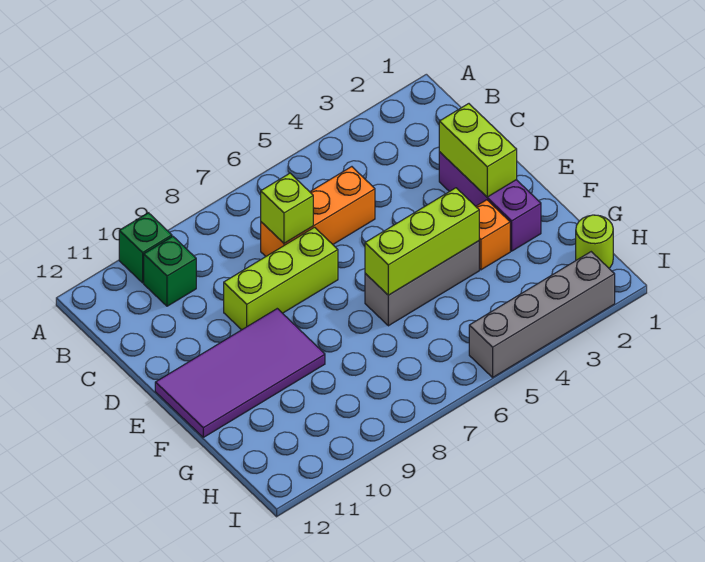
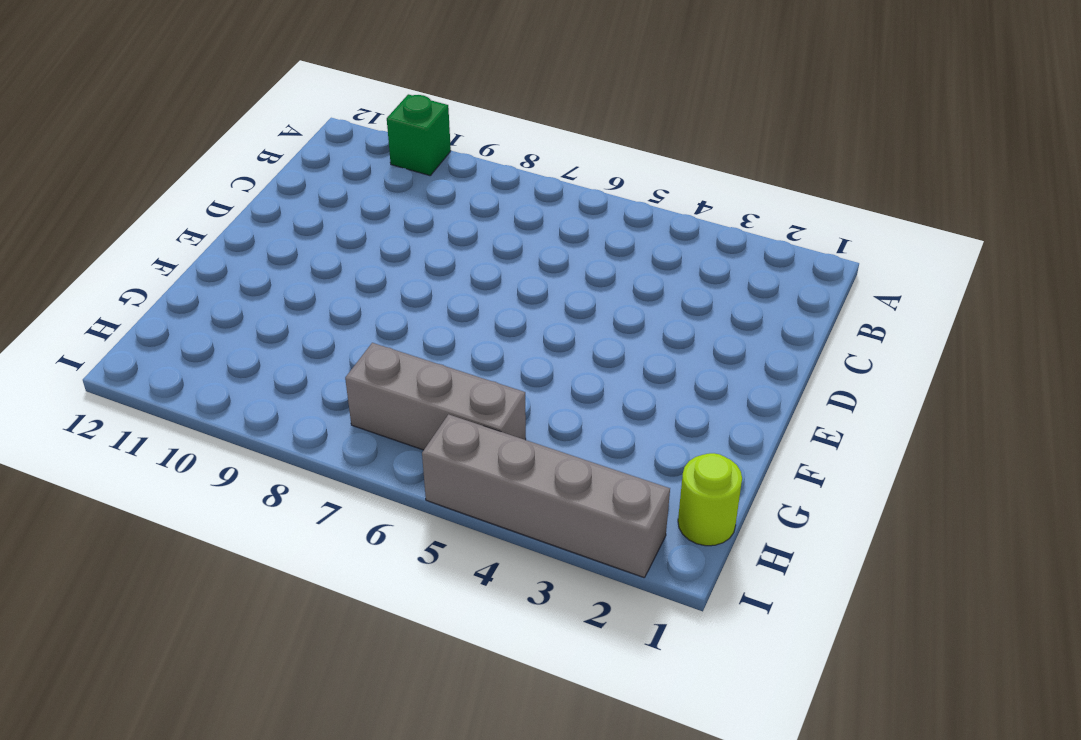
grey brick H5:H7 level 1 -> grey brick F4:F6 level 1
none -> green brick B10 level 1
none -> orange brick C5:C7 level 1
none -> purple brick D2:F2 level 1

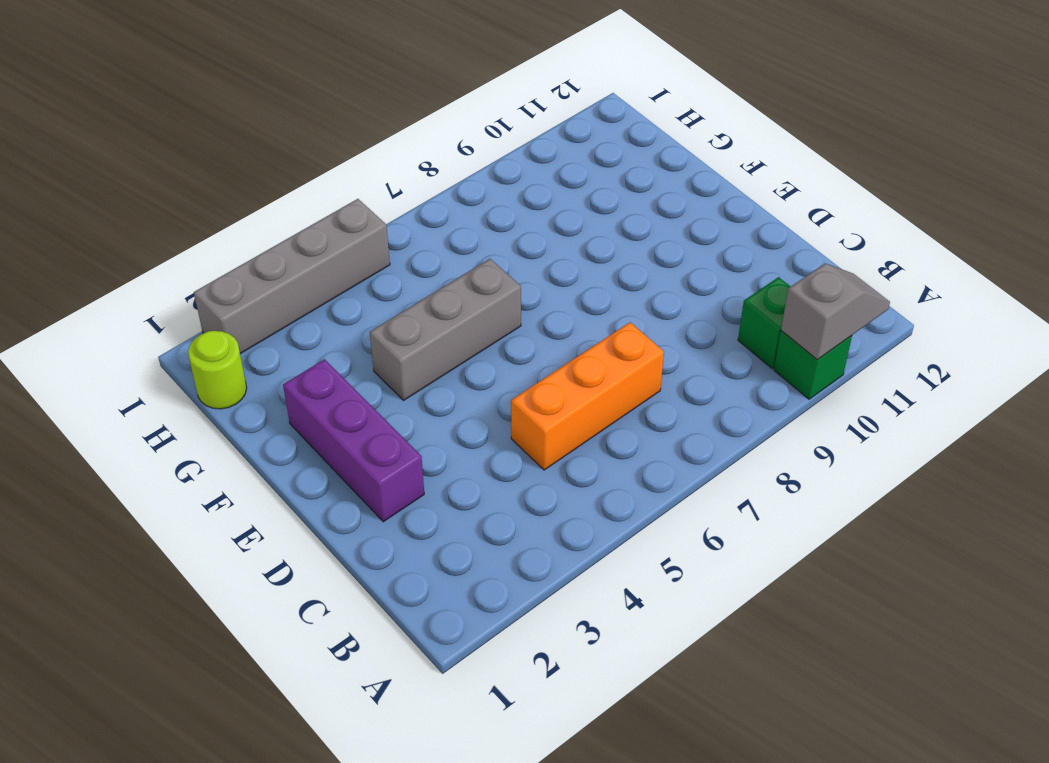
grey slope A10:A11 level 2 top 10 -> none
none -> lime brick D7:D9 level 1
none -> purple tile E9:F12 level 1
none -> orange brick F3 level 1

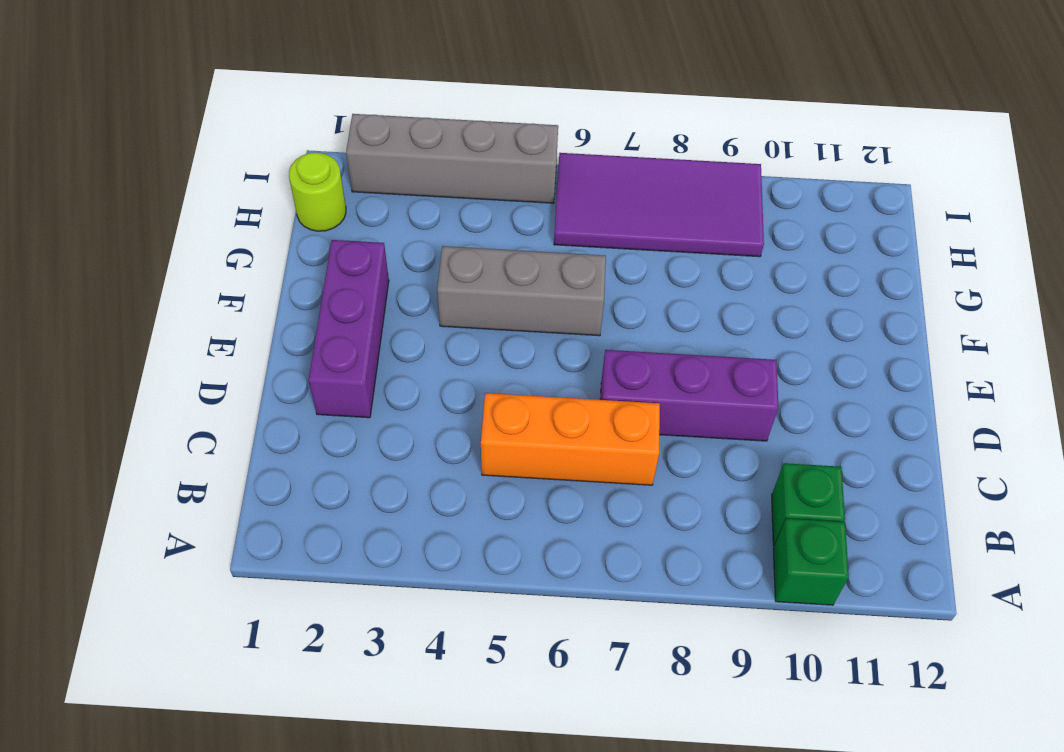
purple brick D7:D9 level 1 -> lime brick D7:D9 level 1
purple tile H6:I9 level 1 -> purple tile E9:F12 level 1
none -> orange brick F3 level 1
none -> lime brick C7 level 2
none -> lime brick D2:E2 level 2

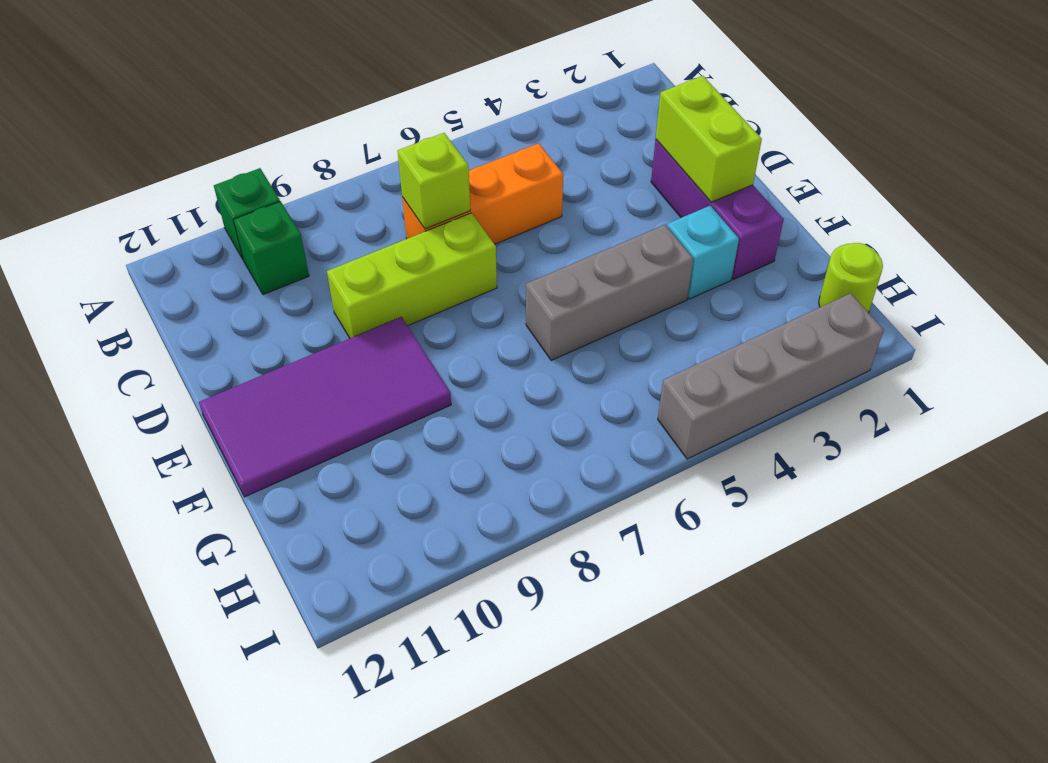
cyan brick F3 level 1 -> orange brick F3 level 1
none -> lime brick F4:F6 level 2

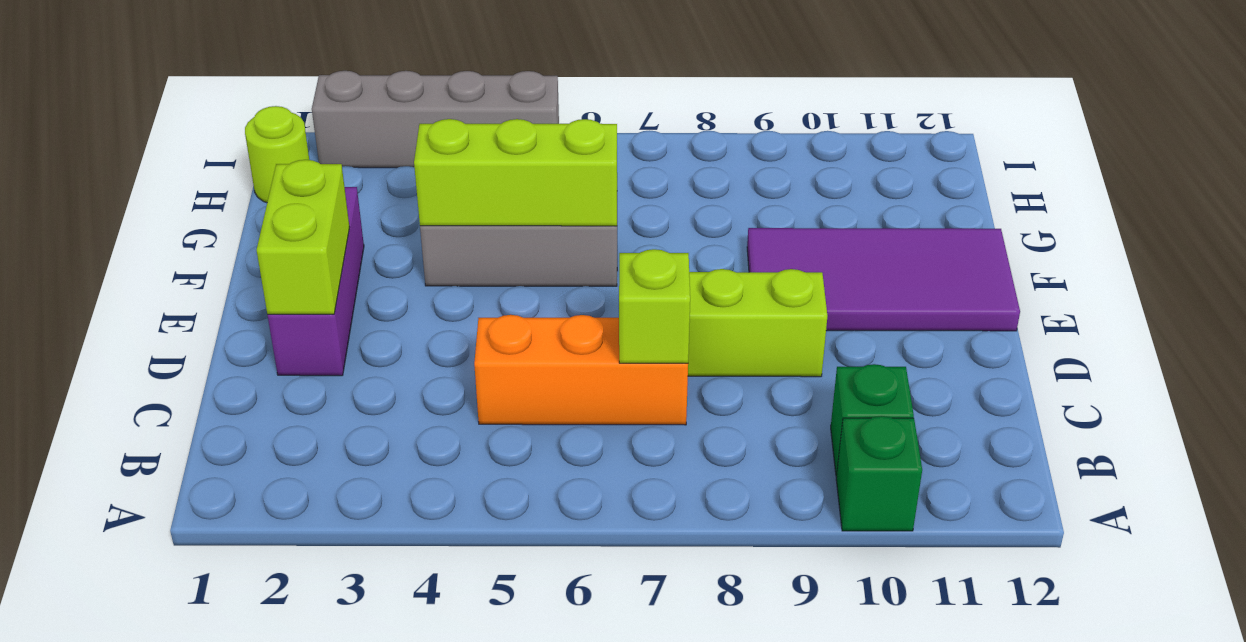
none -> orange brick F3 level 1

